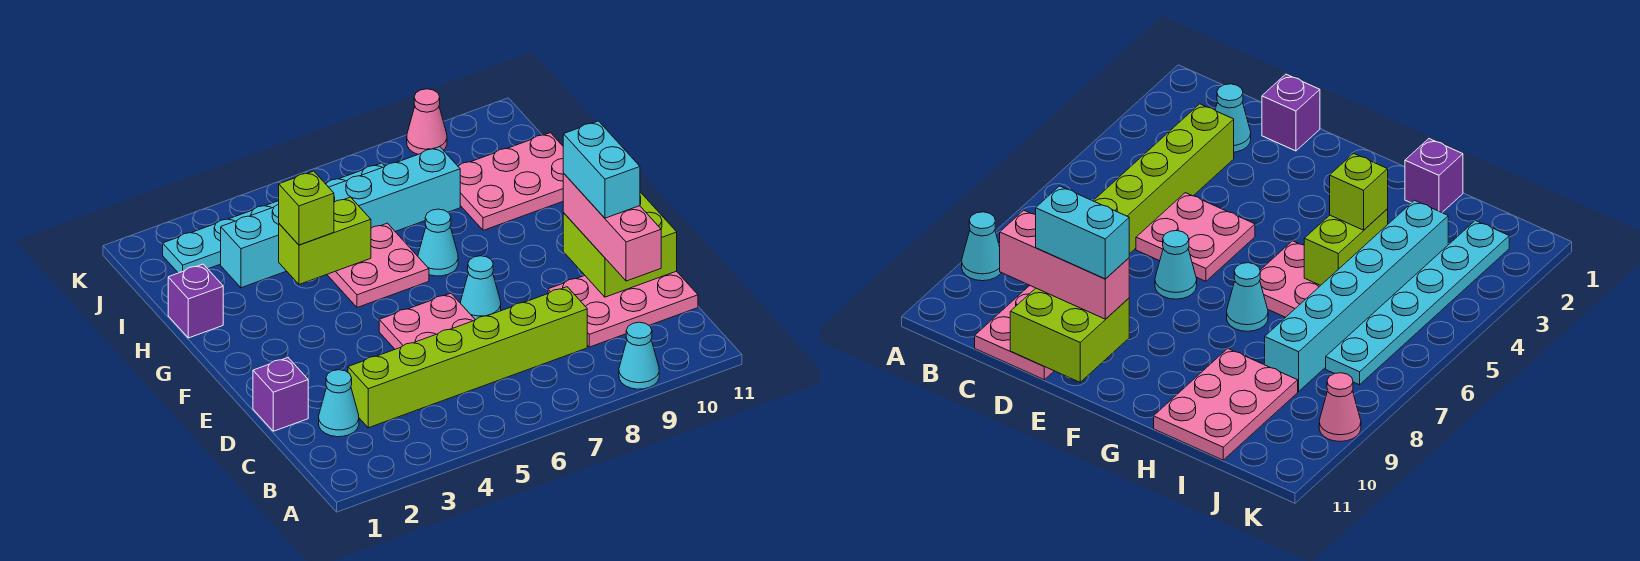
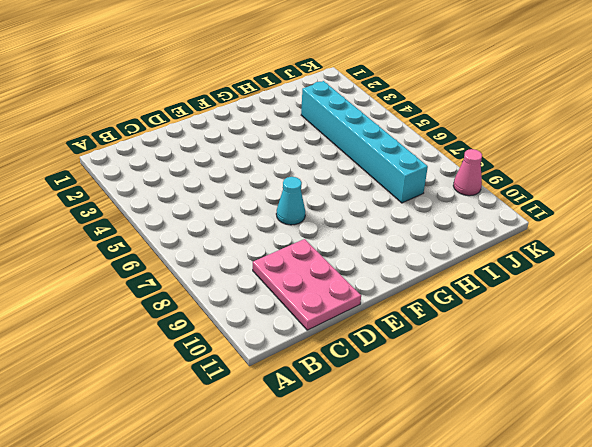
none -> cyan cone A9 level 1
none -> cyan cone C2 level 1
none -> lime brick C3:C8 level 1

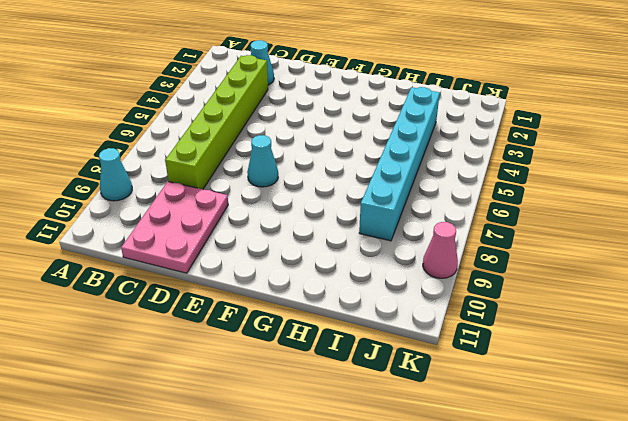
none -> purple brick D1 level 1
none -> pink plate D5:E6 level 1
none -> pink plate G5:H6 level 1

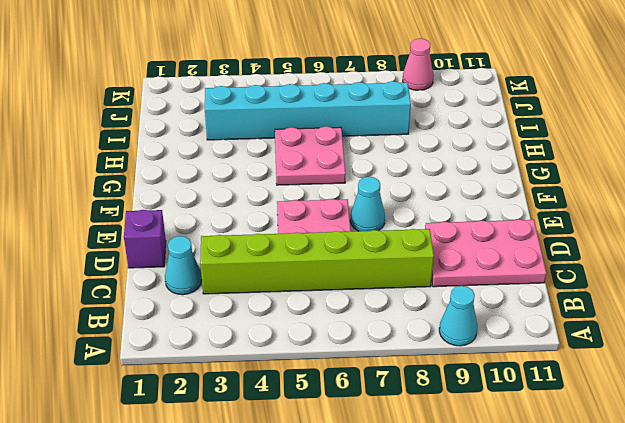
none -> cyan cone G7 level 1
none -> purple brick H1 level 1
none -> pink plate H9:I11 level 1

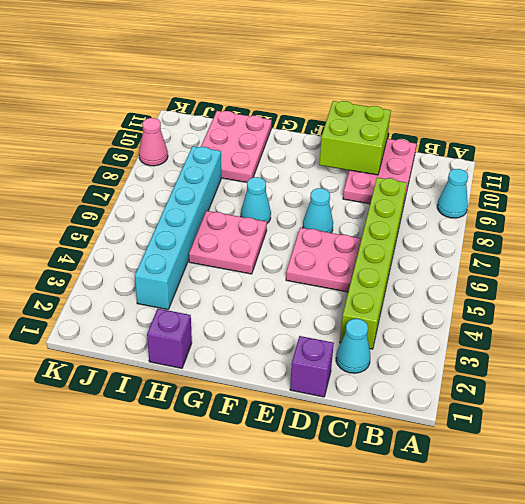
none -> cyan plate J2:J7 level 1
none -> lime brick H4:H5 level 2
none -> pink brick C10:E10 level 3

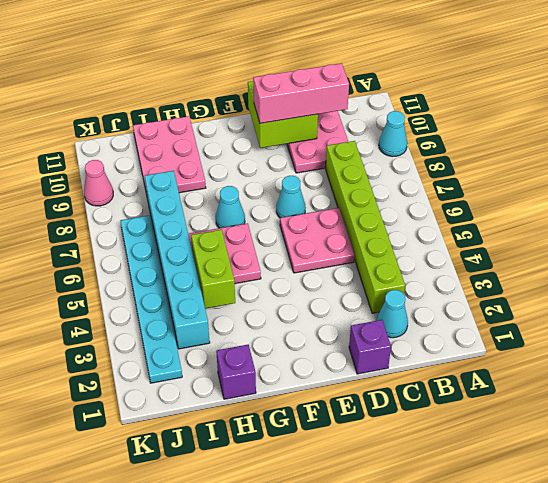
none -> lime brick H4 level 3
none -> cyan brick D10:E10 level 4

